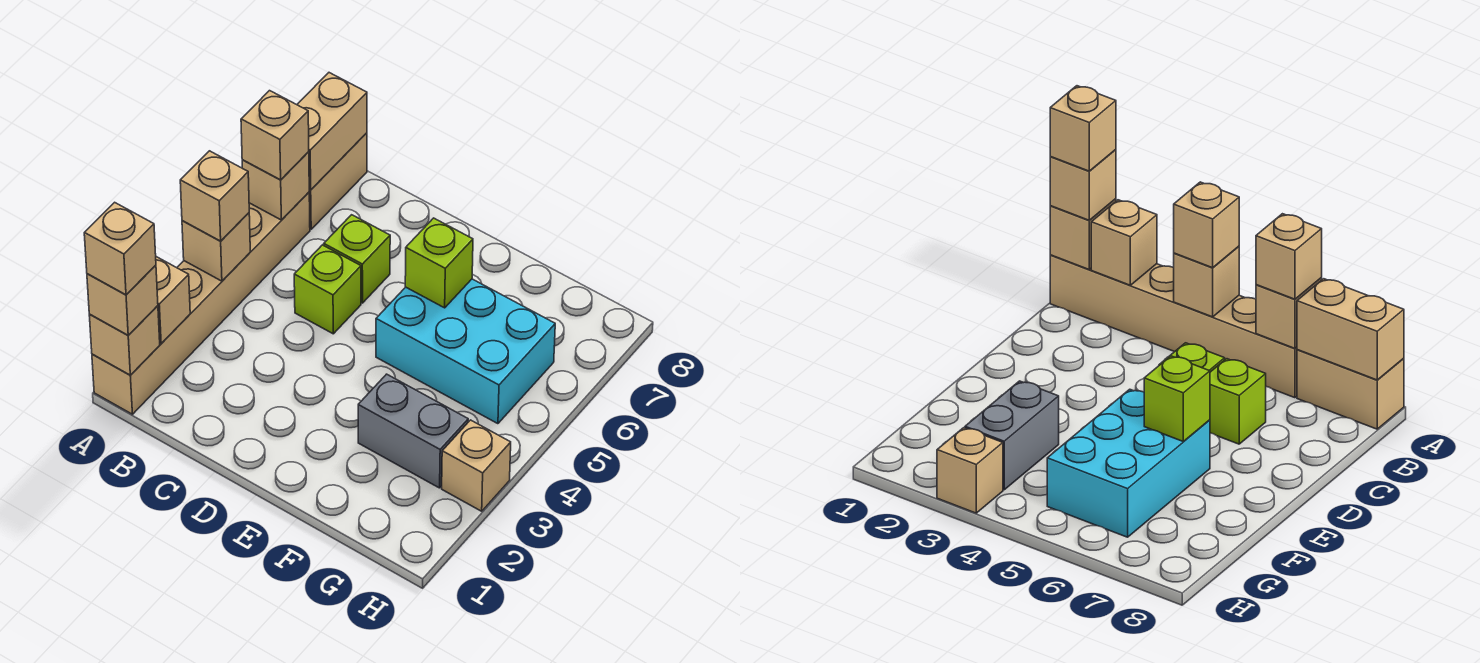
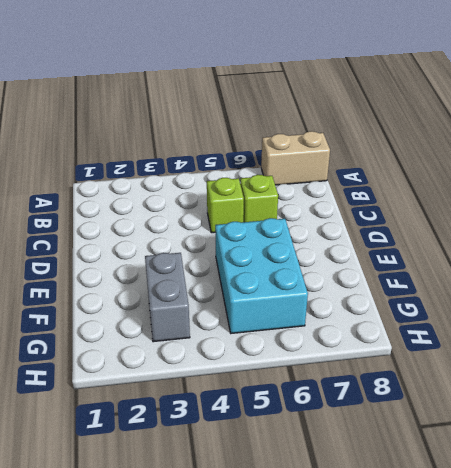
none -> tan brick A1:A6 level 1
none -> tan brick H3 level 1
none -> tan brick A1 level 2

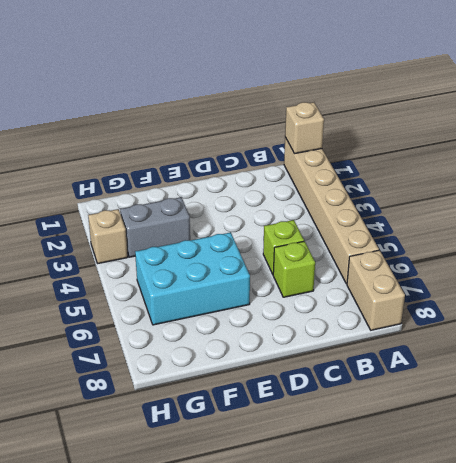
none -> tan brick A2 level 2
none -> tan brick A4 level 2
none -> tan brick A6 level 2

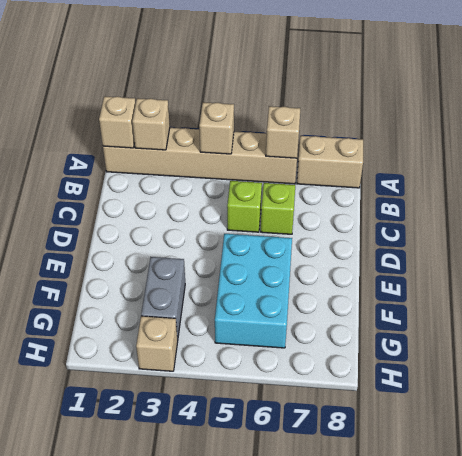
none -> tan brick A7:A8 level 2
none -> lime brick E6 level 2
none -> tan brick A1 level 3

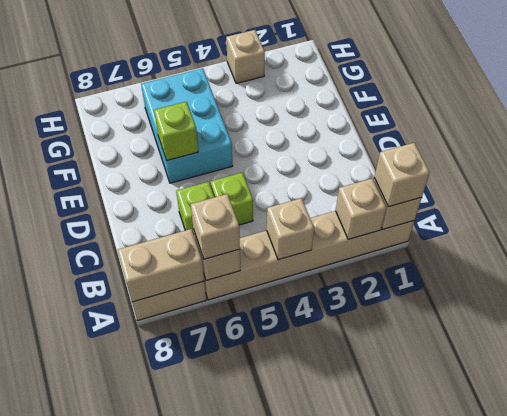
none -> grey brick F3:G3 level 1
none -> tan brick A4 level 3
none -> tan brick A1 level 4

